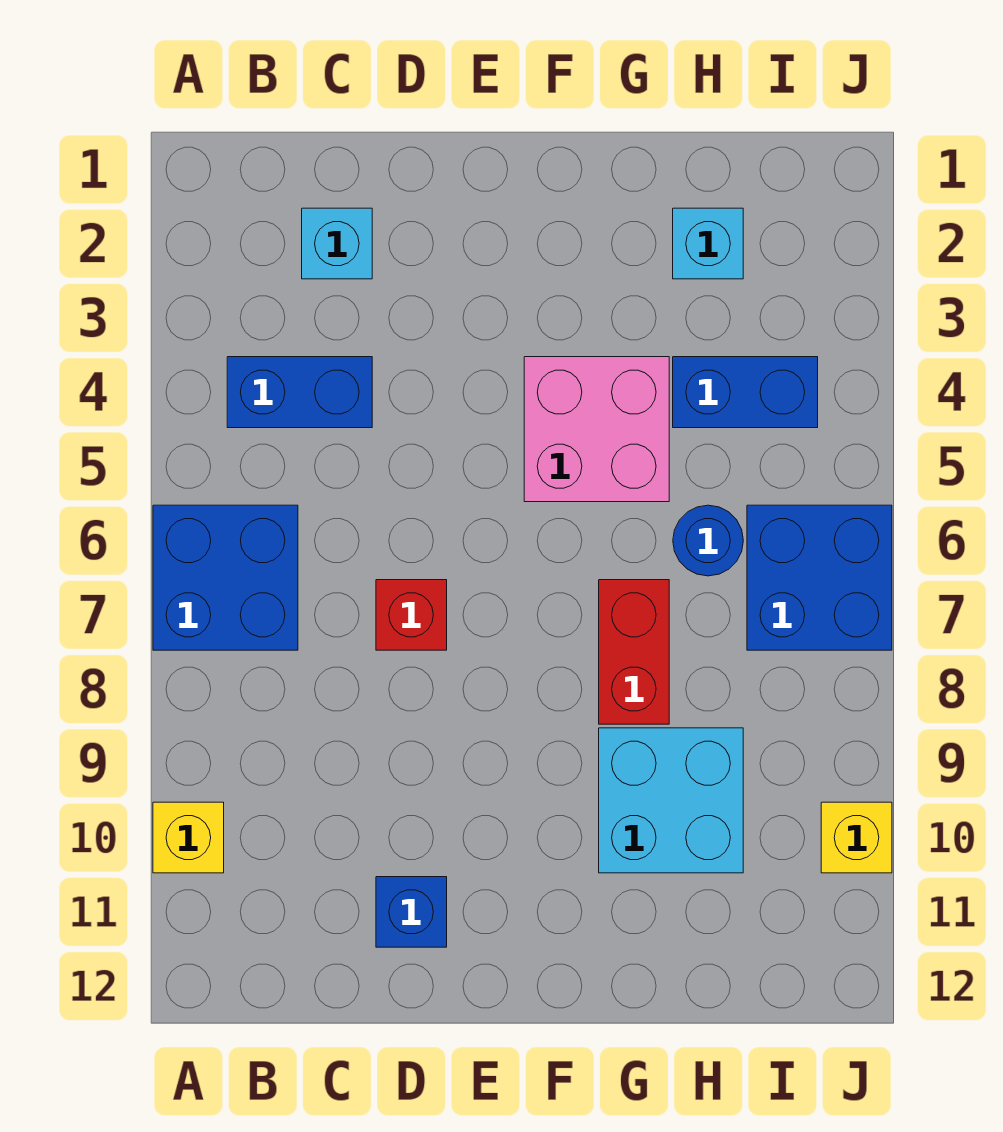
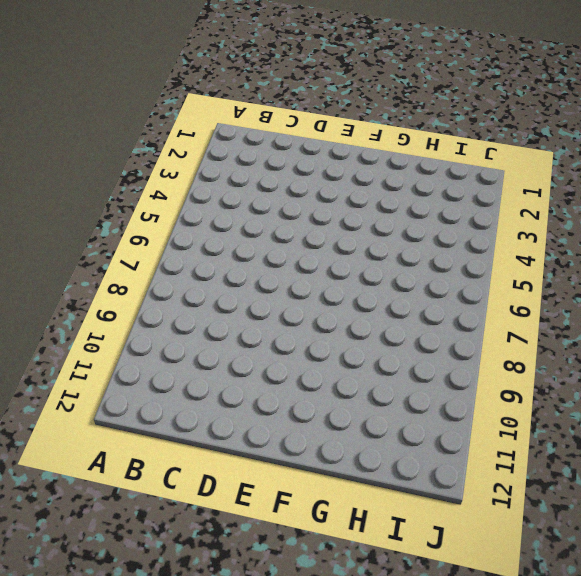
none -> blue brick A6:B7 level 1
none -> yellow brick A10 level 1
none -> blue brick B4:C4 level 1

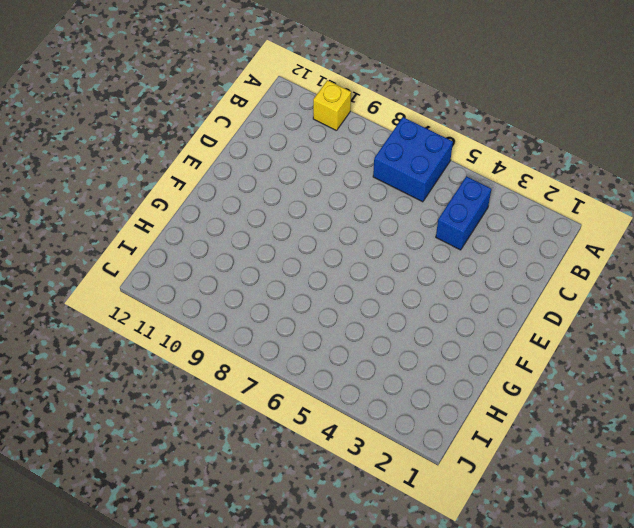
none -> cyan brick C2 level 1
none -> red brick D7 level 1
none -> blue brick D11 level 1

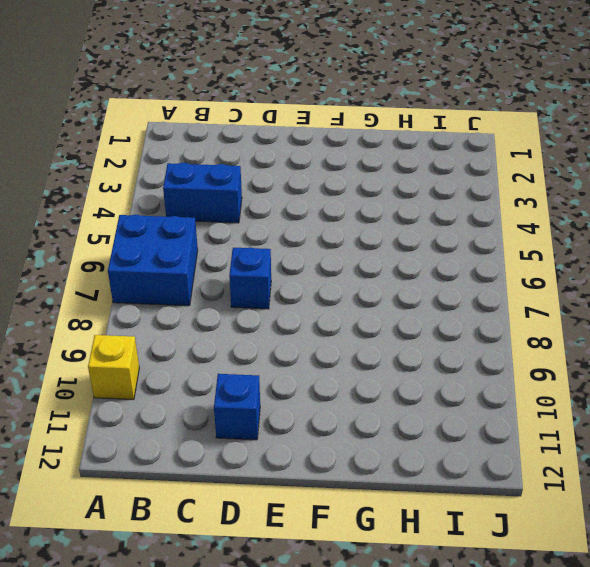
blue brick D7 level 1 -> red brick D7 level 1
none -> cyan brick C2 level 1
none -> pink brick F4:G5 level 1
none -> red brick G7:G8 level 1

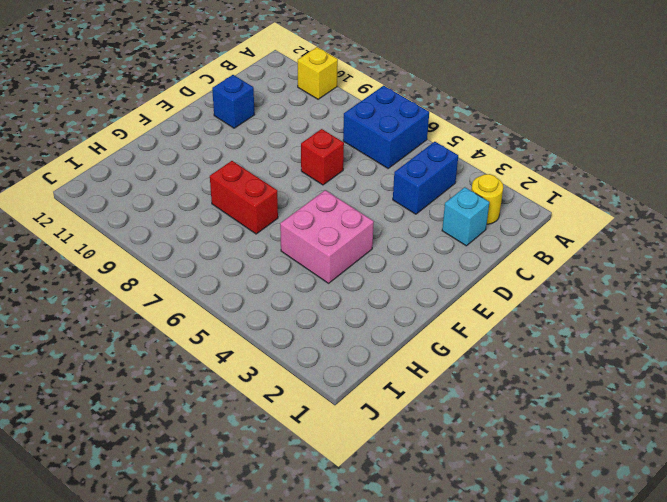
yellow round brick B2 level 1 -> none
none -> cyan brick G9:H10 level 1
none -> cyan brick H2 level 1
none -> blue brick H4:I4 level 1

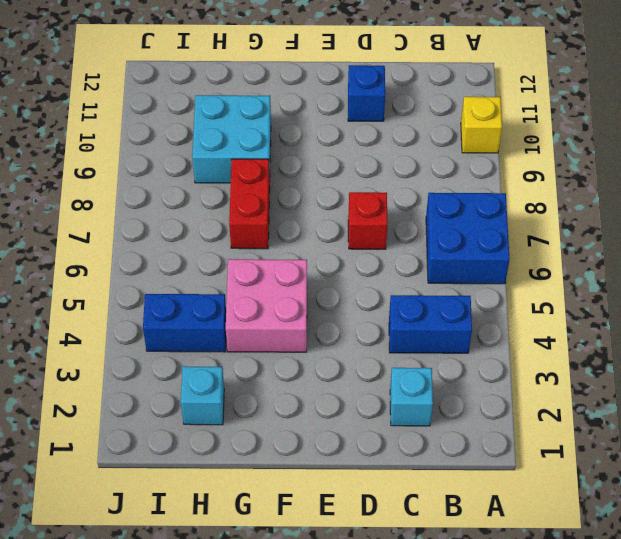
none -> blue round brick H6 level 1
none -> blue brick I6:J7 level 1
none -> yellow brick J10 level 1

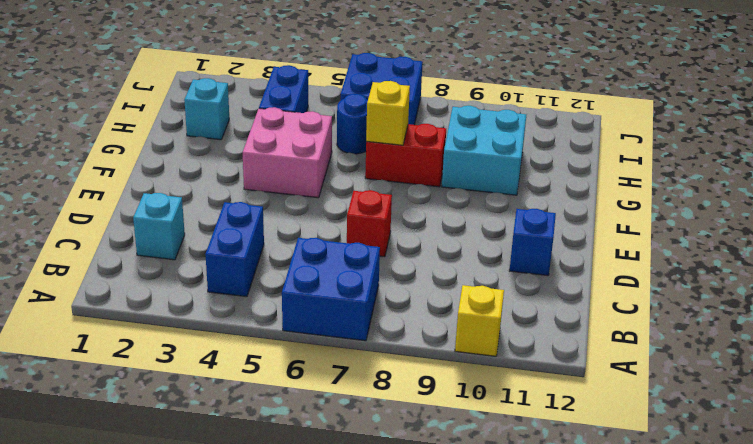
yellow brick G7 level 2 -> yellow brick J10 level 1

